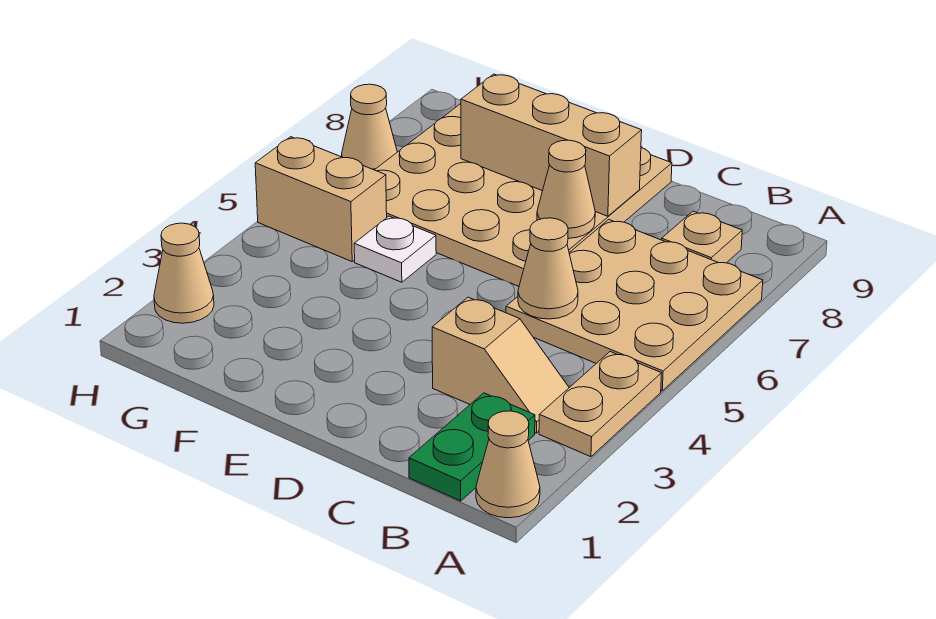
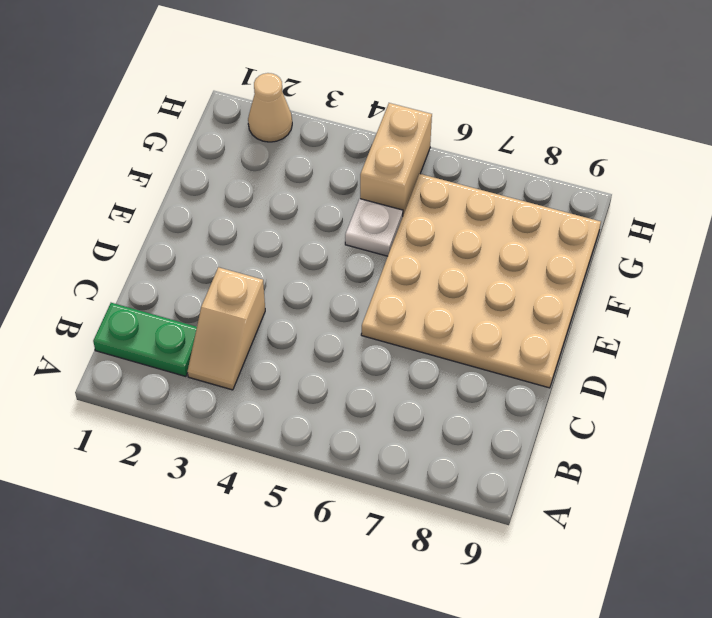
none -> tan cone A1 level 1
none -> tan plate A3:A4 level 1
none -> tan plate A5:C7 level 1

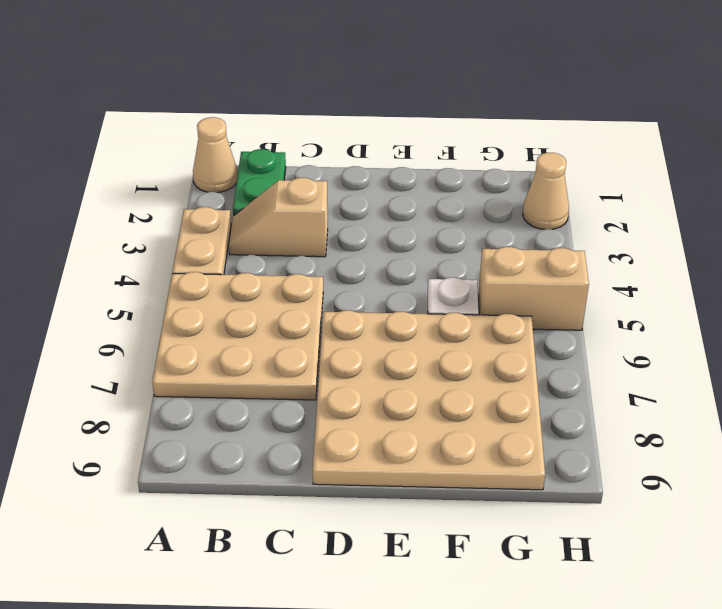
none -> tan plate B8 level 1
none -> tan cone H7 level 1
none -> tan cone C5 level 2

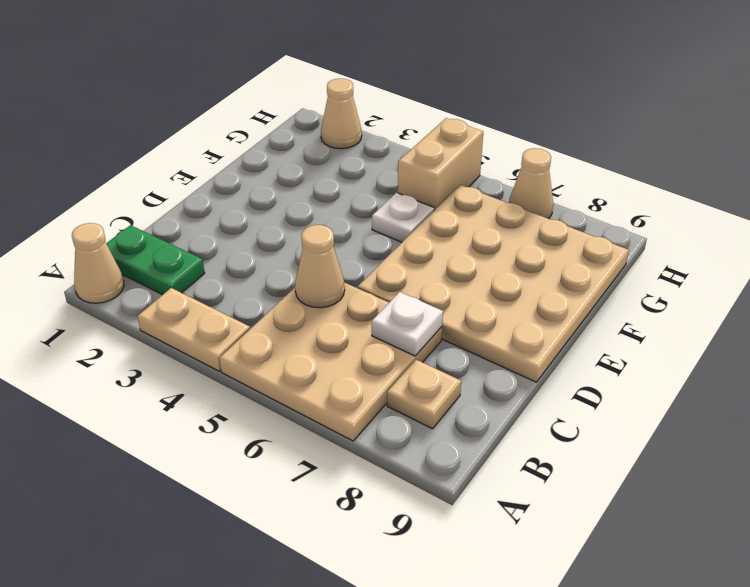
white plate C7 level 2 -> none
none -> tan slope B3:C3 level 1 top C
none -> tan cone D7 level 2
none -> tan brick D8:F8 level 2

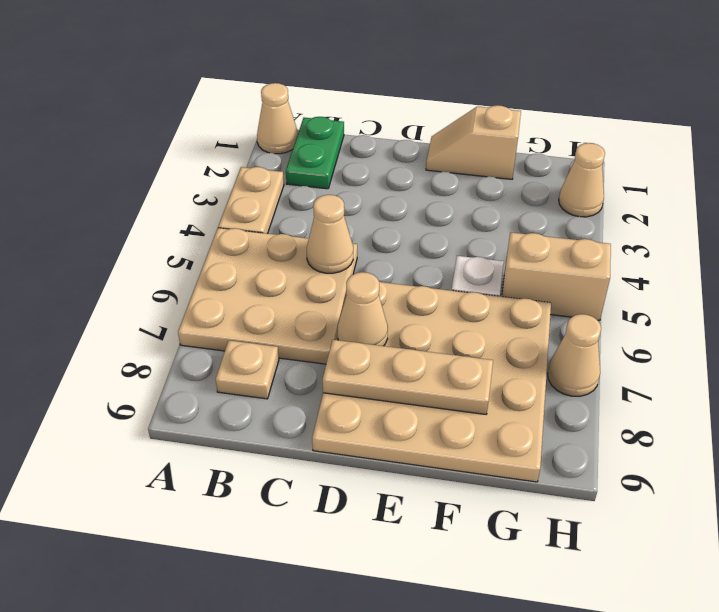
tan plate D8:F8 level 2 -> tan brick D8:F8 level 2
tan slope E1:F1 level 1 top F -> tan slope B3:C3 level 1 top C

